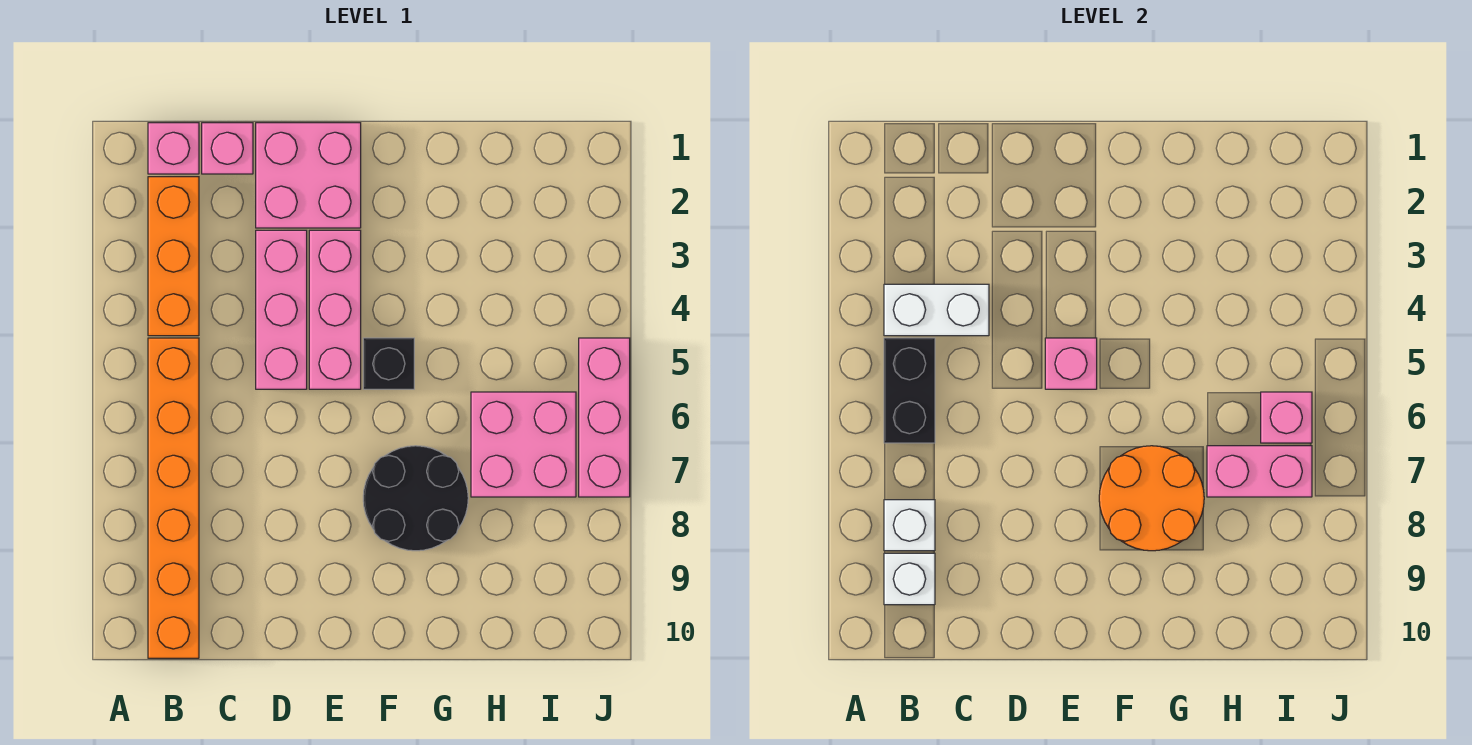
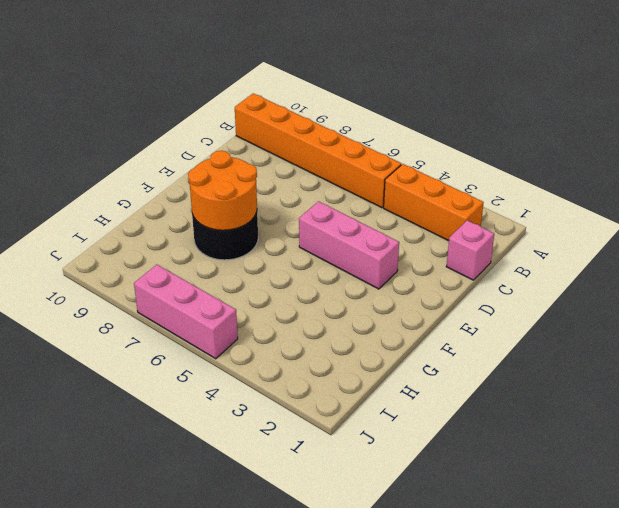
none -> pink brick B1 level 1
none -> pink brick D1:E2 level 1
none -> pink brick D3:D5 level 1

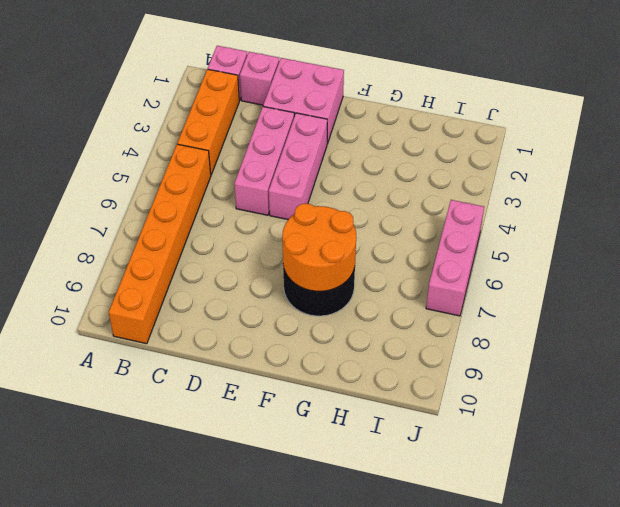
none -> black brick F5 level 1
none -> pink brick H6:I7 level 1
none -> white brick B4:C4 level 2

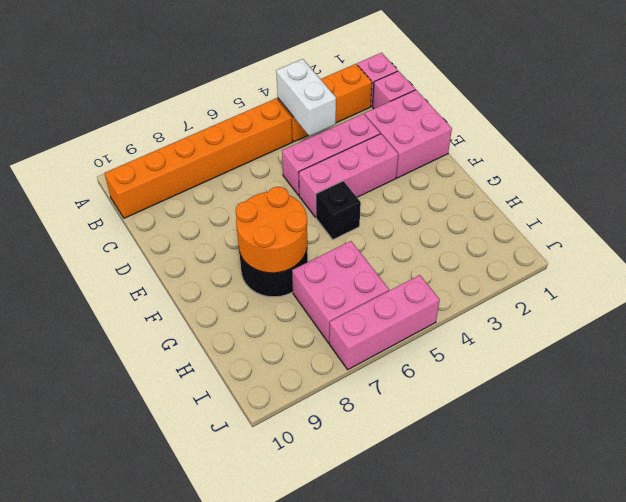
none -> black brick B5:B6 level 2
none -> white brick B8 level 2
none -> white brick B9 level 2

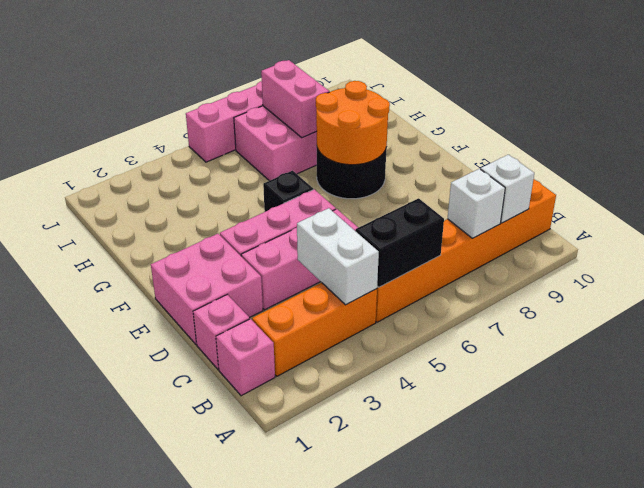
none -> pink brick E5 level 2
none -> pink brick I6 level 2

